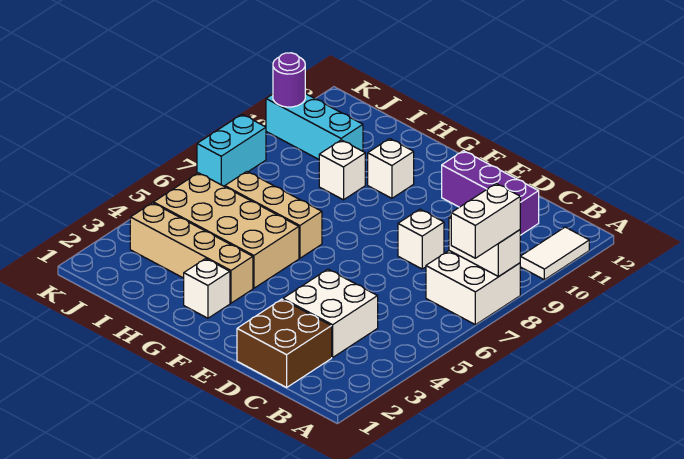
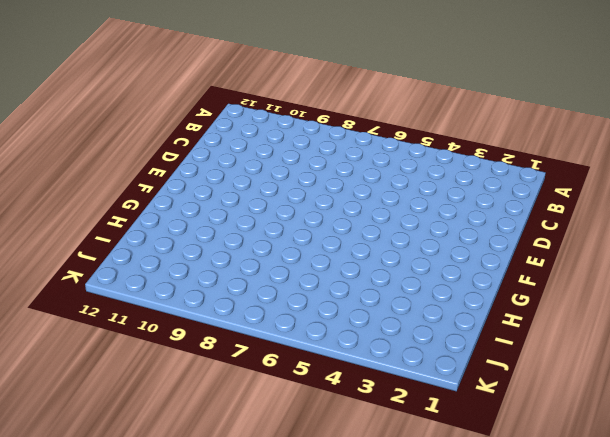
none -> white brick A7:B8 level 1
none -> white tile A10:A11 level 1
none -> brown brick C1:D2 level 1

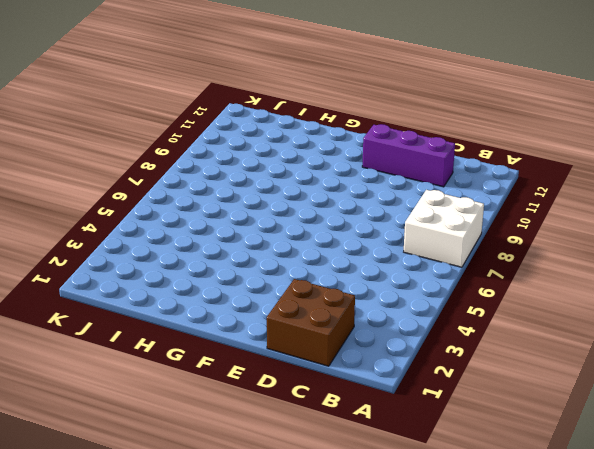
none -> white tile A10:A11 level 1
none -> white brick C3:D4 level 1
none -> white brick D8 level 1

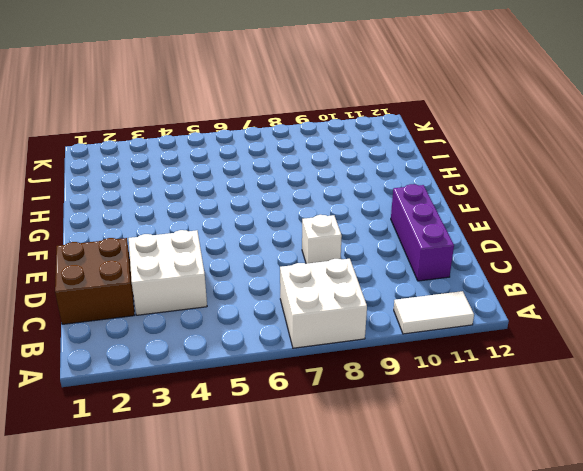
none -> white brick G2 level 1
none -> tan brick G3:J3 level 1
none -> tan brick G4:J5 level 1

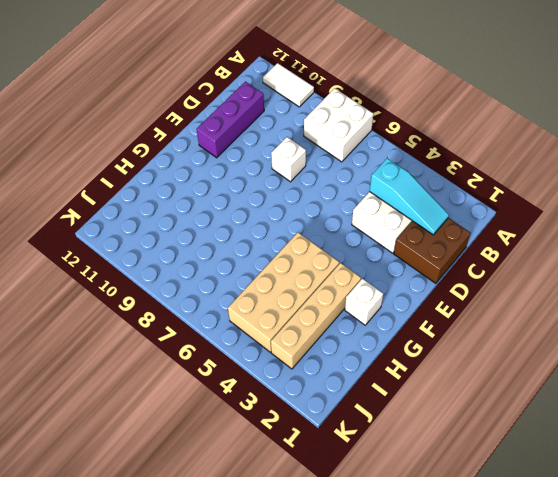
cyan slope C2:C4 level 2 top 4 -> none
none -> tan brick G6:I6 level 1
none -> white brick G10 level 1
none -> white brick H9 level 1

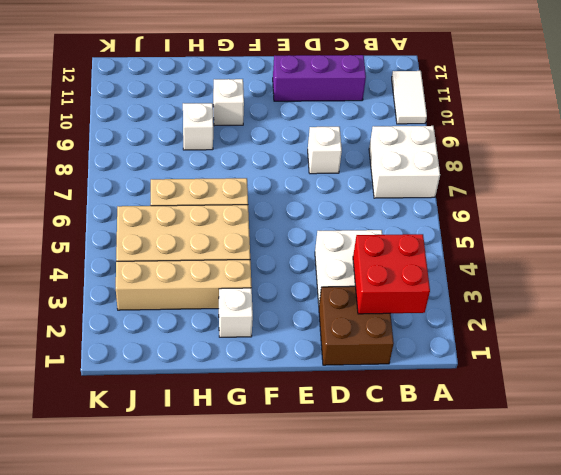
red brick B2:C3 level 2 -> none
none -> cyan brick I10:K10 level 1
none -> cyan brick K7:K8 level 1
none -> white brick A8:B8 level 2

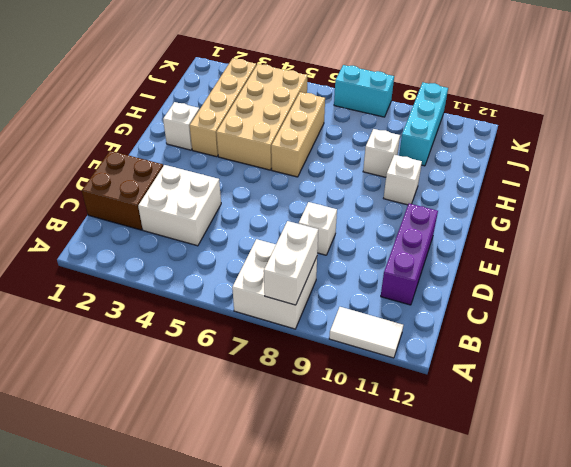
none -> purple round brick K10 level 2
none -> white brick A7:A8 level 3

